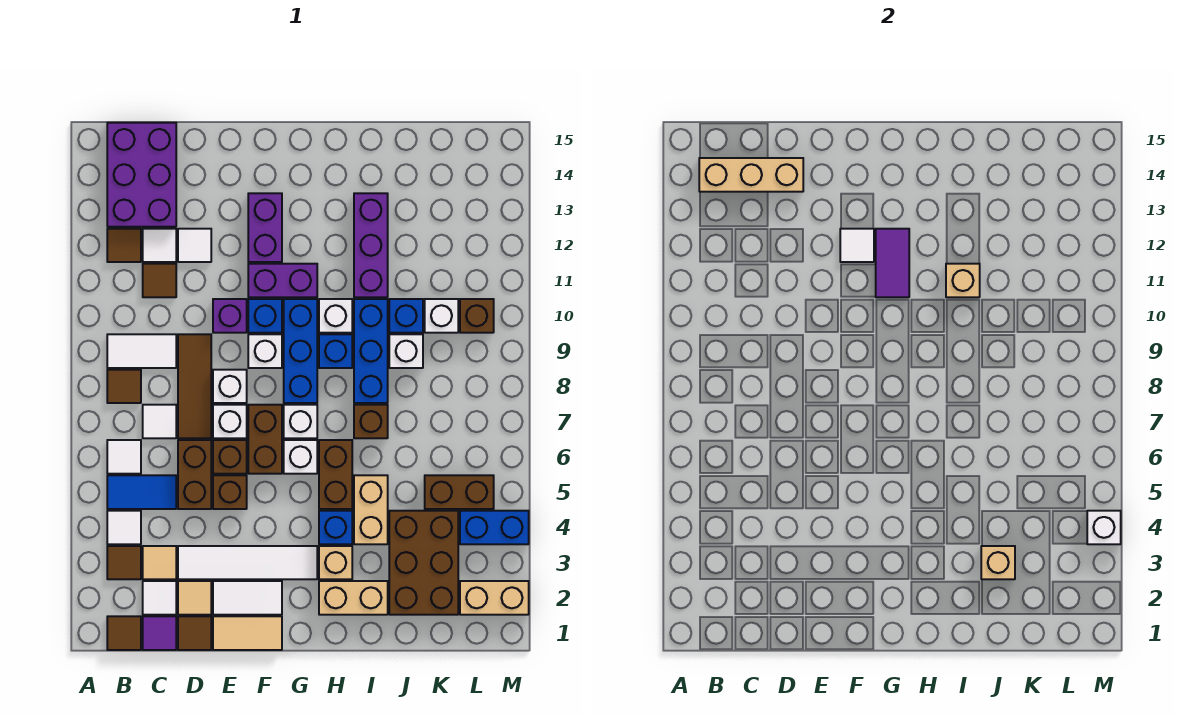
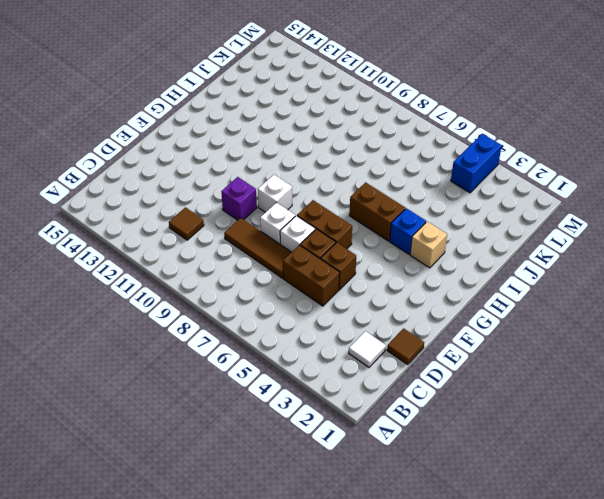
none -> brown tile B1 level 1
none -> brown tile B3 level 1
none -> white tile B4 level 1
none -> blue tile B5:C5 level 1

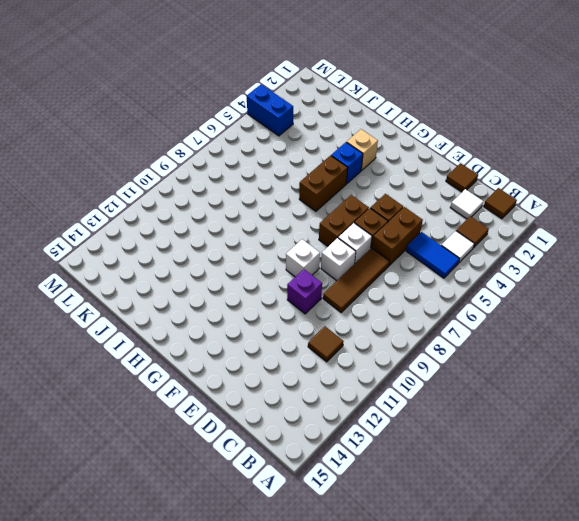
none -> white tile B6 level 1
none -> brown tile B8 level 1
none -> white tile B9:C9 level 1
none -> brown tile B12 level 1

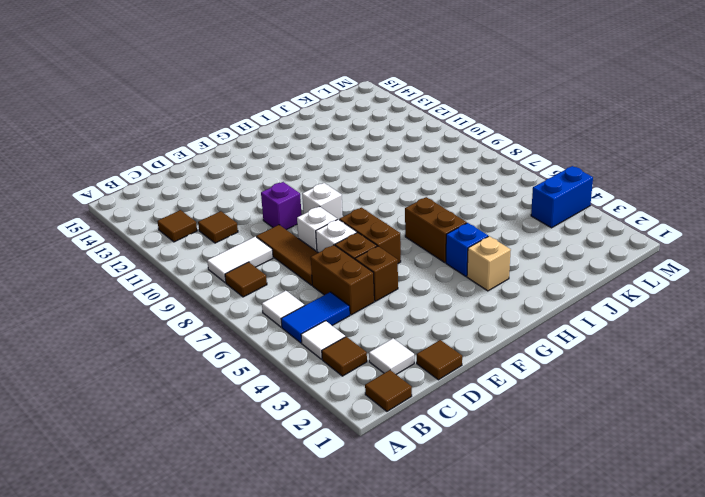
none -> purple brick B13:C15 level 1
none -> purple tile C1 level 1
none -> tan tile C3 level 1
none -> white tile C7 level 1

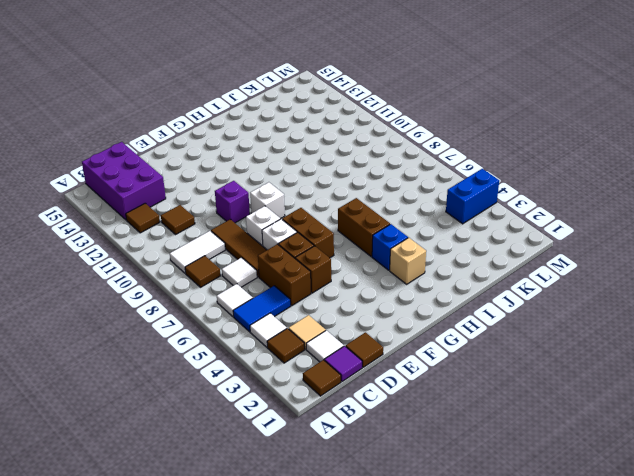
none -> white tile C12 level 1
none -> tan tile D2 level 1
none -> white tile D3:G3 level 1
none -> white tile D12 level 1

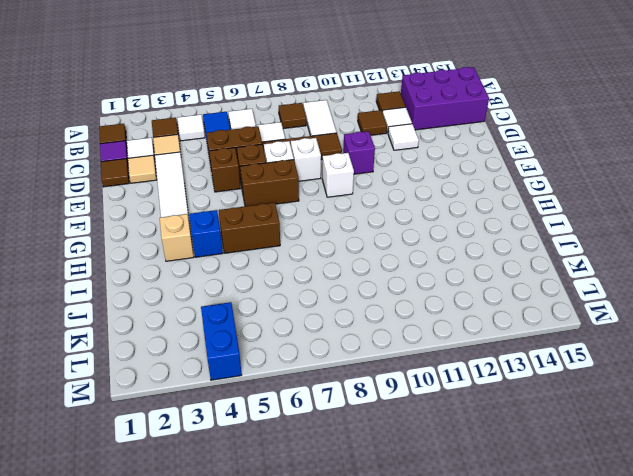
none -> tan tile E1:F1 level 1
none -> white tile E2:F2 level 1
none -> blue brick F10 level 1
none -> purple brick F11:G11 level 1

